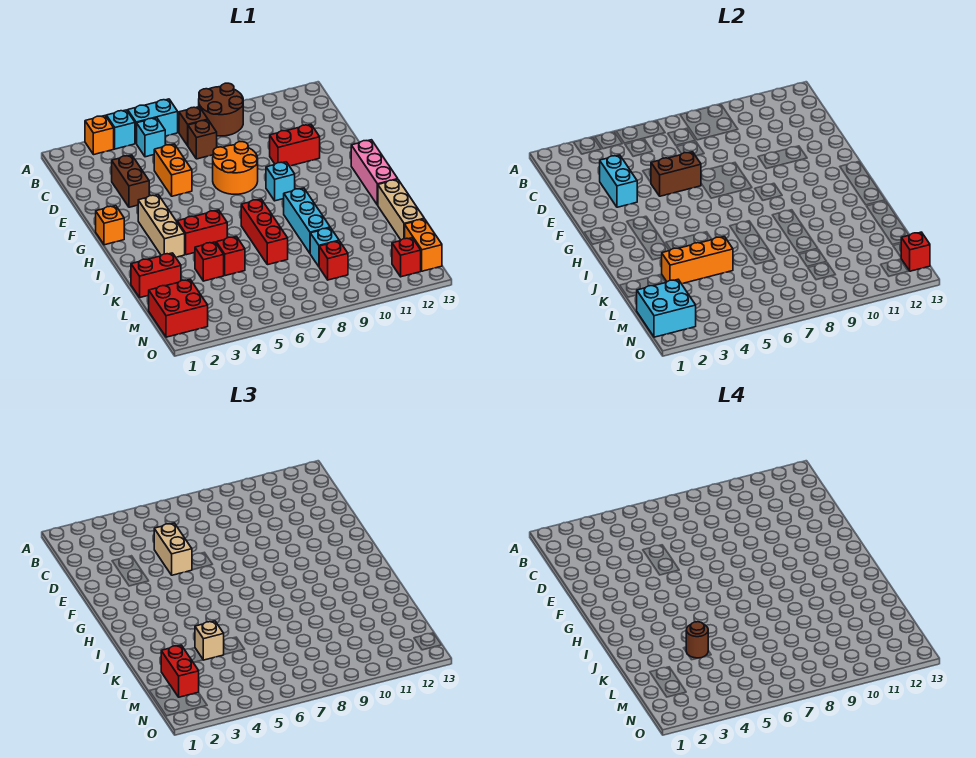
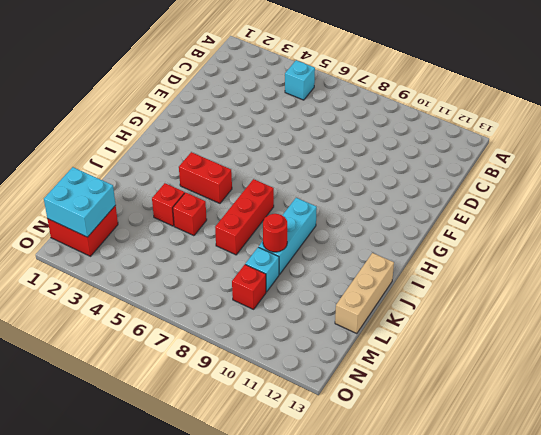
red round brick K9 level 2 -> none
none -> orange brick A3 level 1
none -> cyan brick A4 level 1
none -> cyan brick A5:A6 level 1
none -> brown round brick A8:B9 level 1

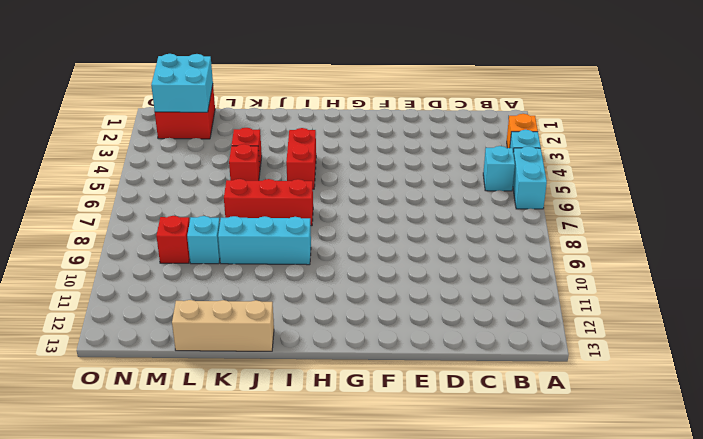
none -> brown round brick A8:B9 level 1
none -> brown brick B7 level 1
none -> brown brick C7 level 1
none -> brown brick D3:E3 level 1

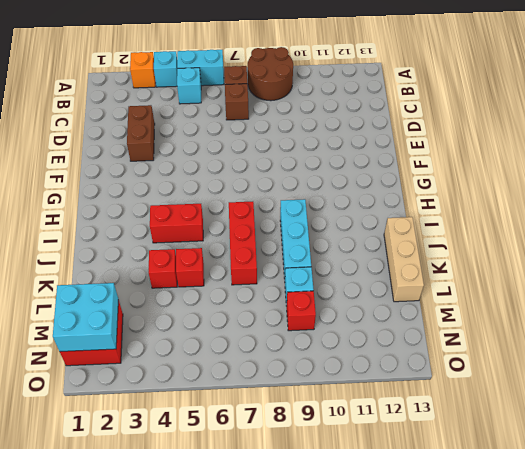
none -> orange brick D5:E5 level 1
none -> orange round brick E7:F8 level 1
none -> red brick E10:E11 level 1
none -> orange brick G1 level 1

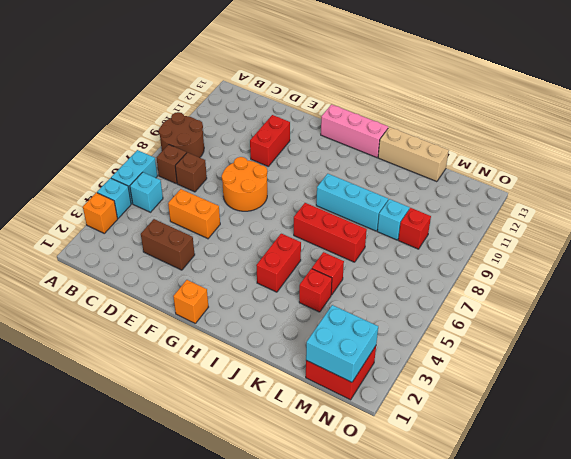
none -> tan brick G3:I3 level 1
none -> cyan brick G9 level 1
none -> red brick K1:K2 level 1
none -> orange brick M13:N13 level 1

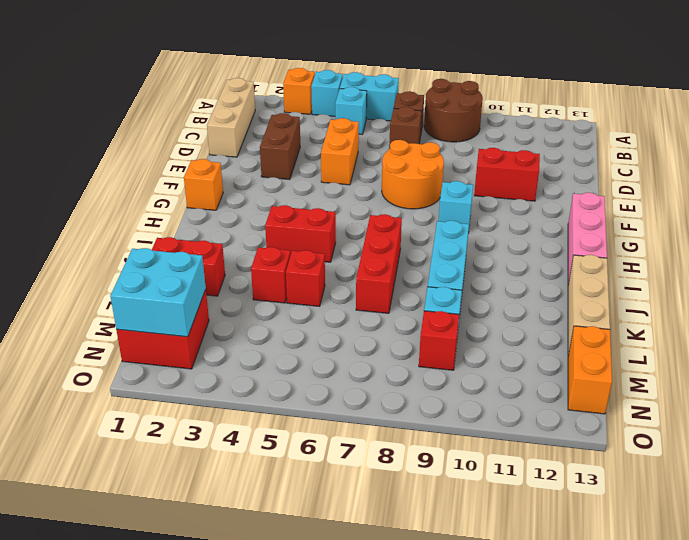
tan brick B1:D1 level 1 -> tan brick G3:I3 level 1
none -> red brick N12 level 1
none -> cyan brick D3:E3 level 2
none -> brown brick E5:E6 level 2
none -> orange brick K3:K5 level 2

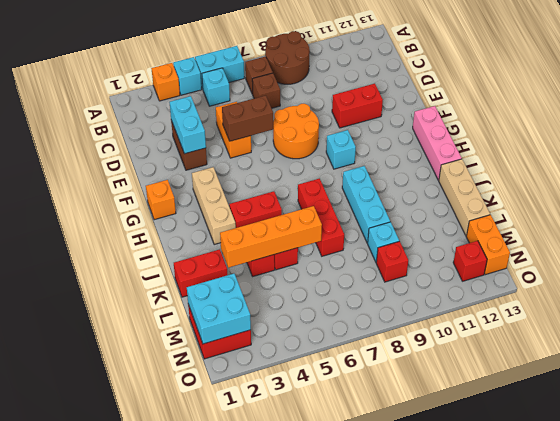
orange brick K3:K6 level 2 -> orange brick K3:K5 level 2
none -> red brick N13 level 2
none -> tan brick D5:E5 level 3
none -> tan brick K4 level 3
none -> red brick L2:M2 level 3

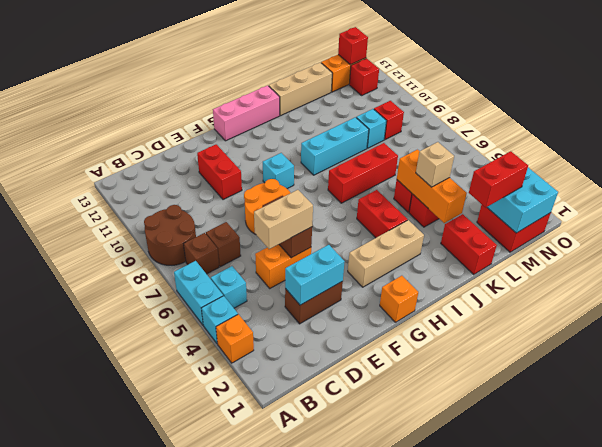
none -> brown round brick K4 level 4

